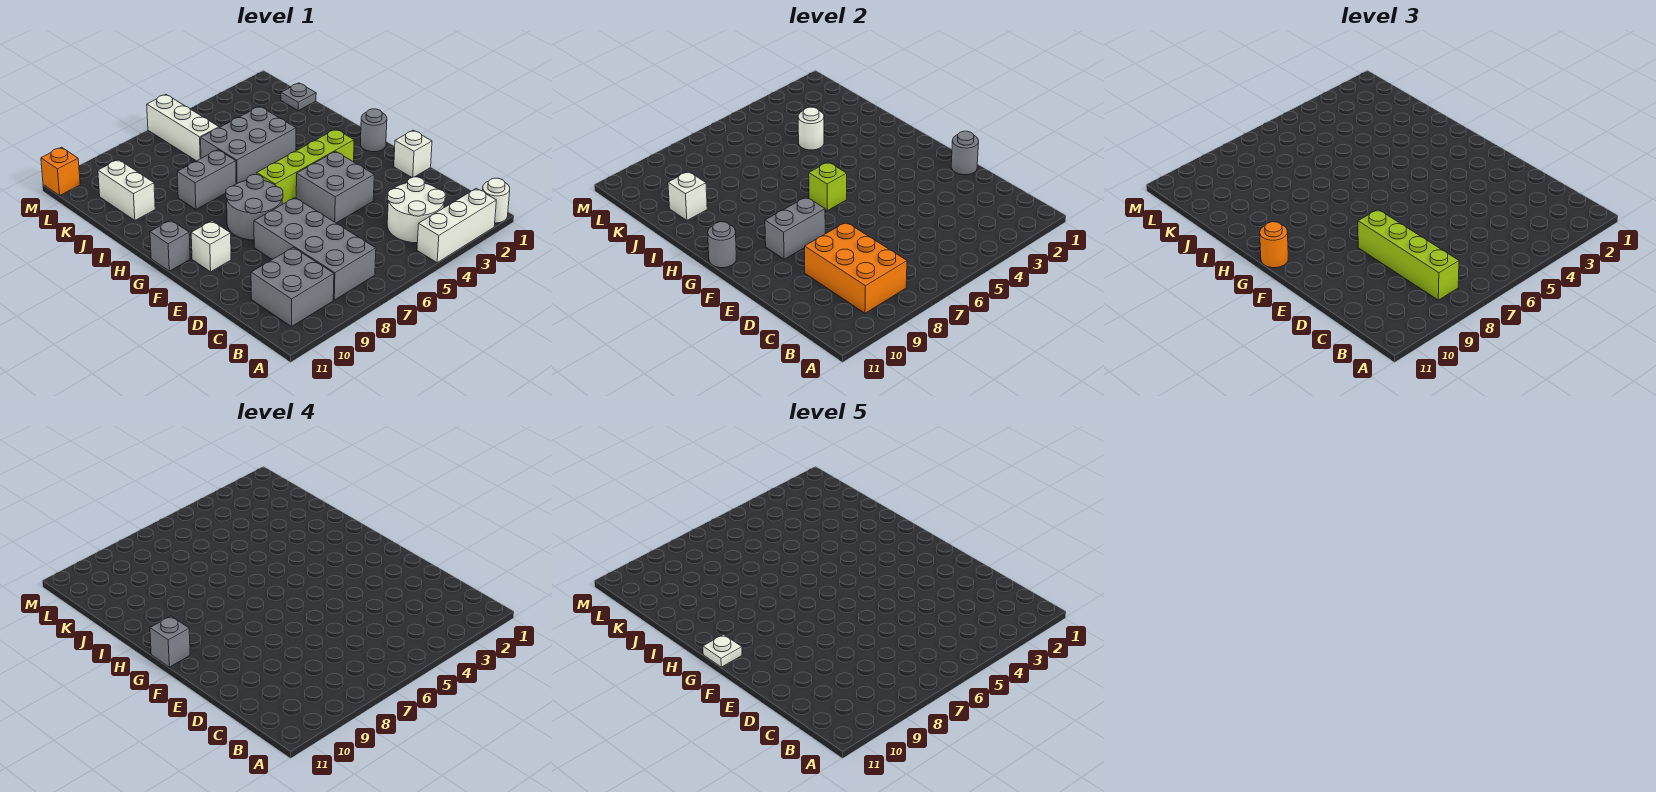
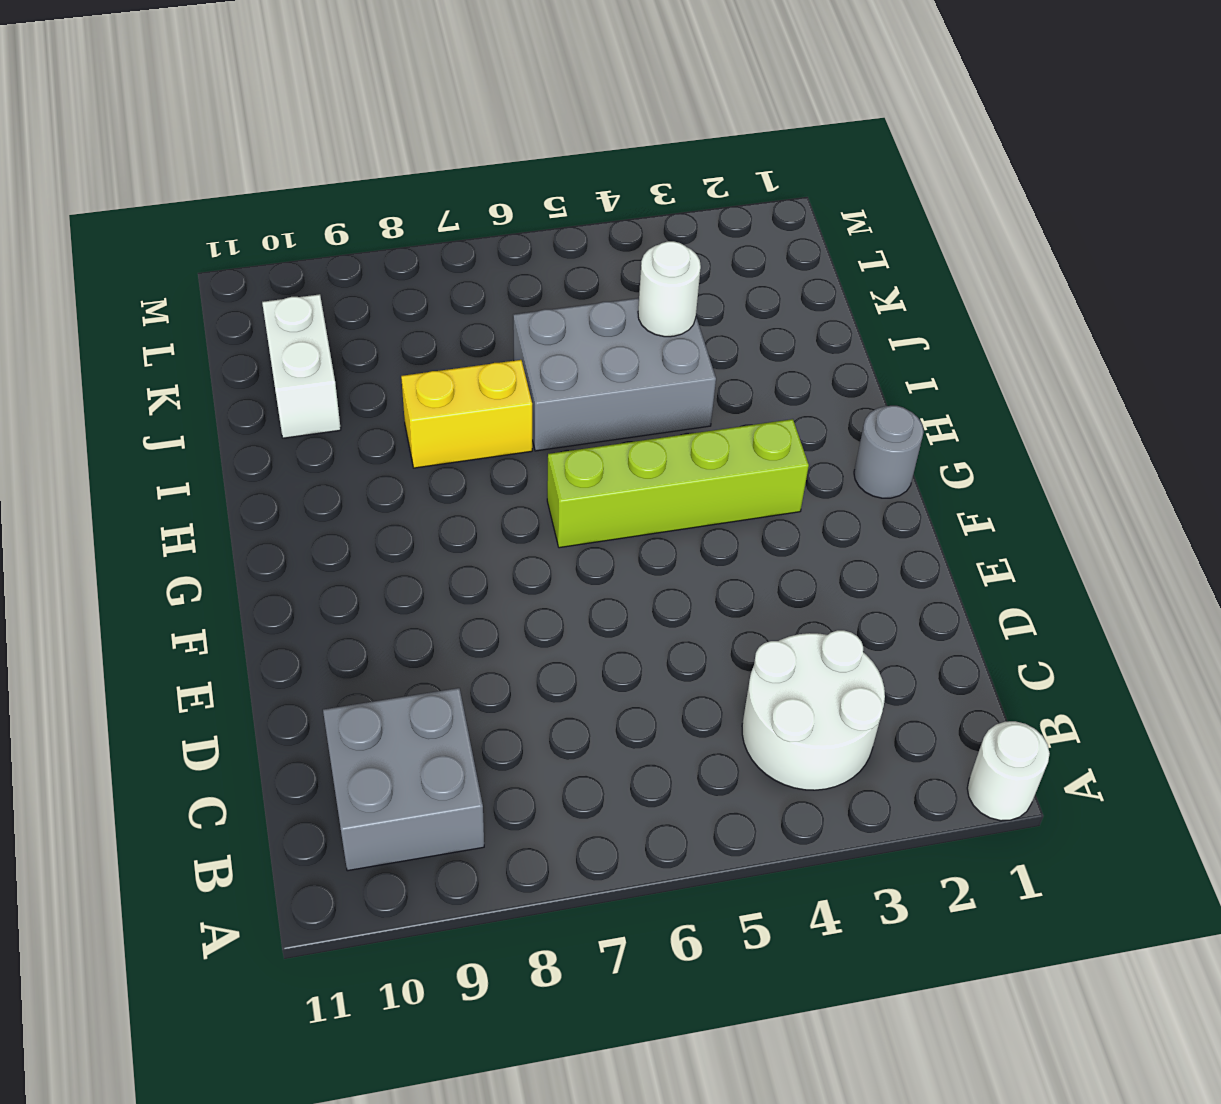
yellow brick I7:I8 level 1 -> grey brick I7:I8 level 1
none -> white brick A2:A4 level 1
none -> grey brick B7:E8 level 1
none -> white brick E1 level 1

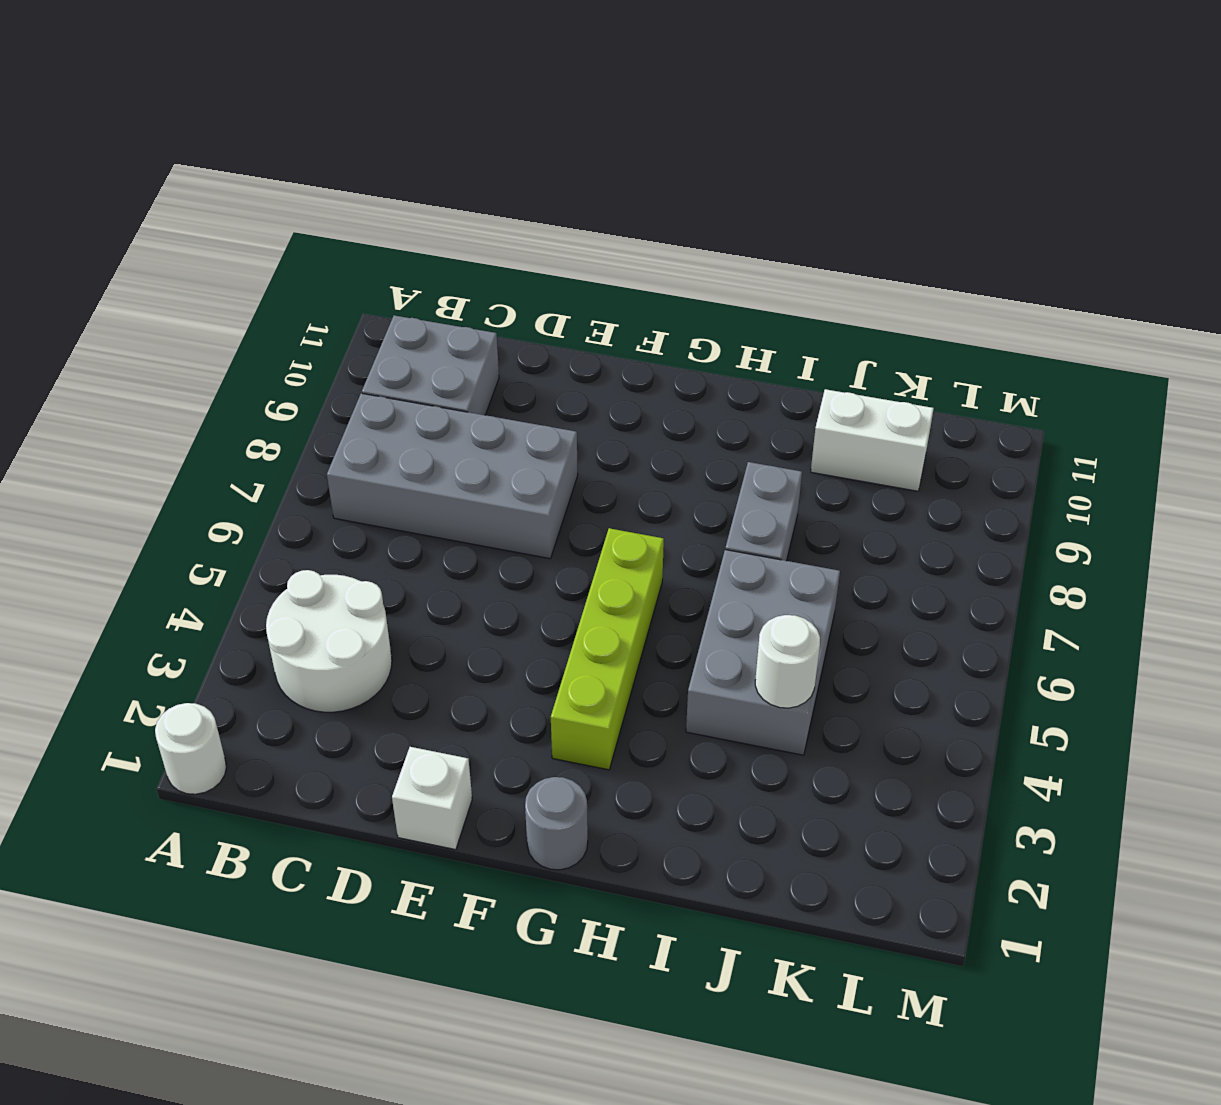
none -> white brick A2:A4 level 1
none -> grey brick E4:F5 level 1
none -> grey round brick F7:G8 level 1

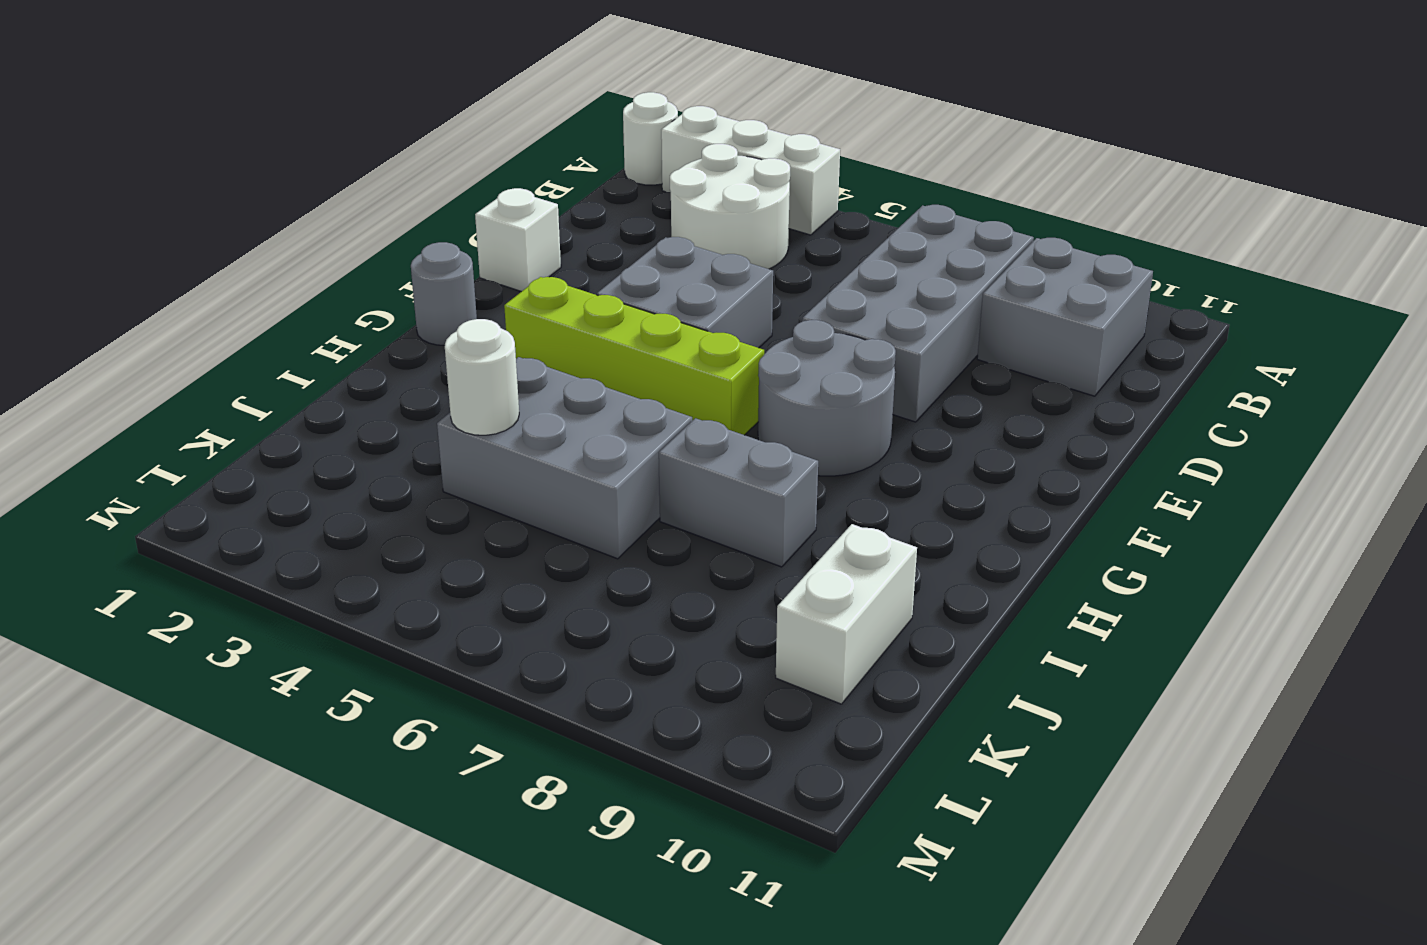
none -> white brick F10 level 1
none -> grey brick G11 level 1
none -> grey plate K1 level 1

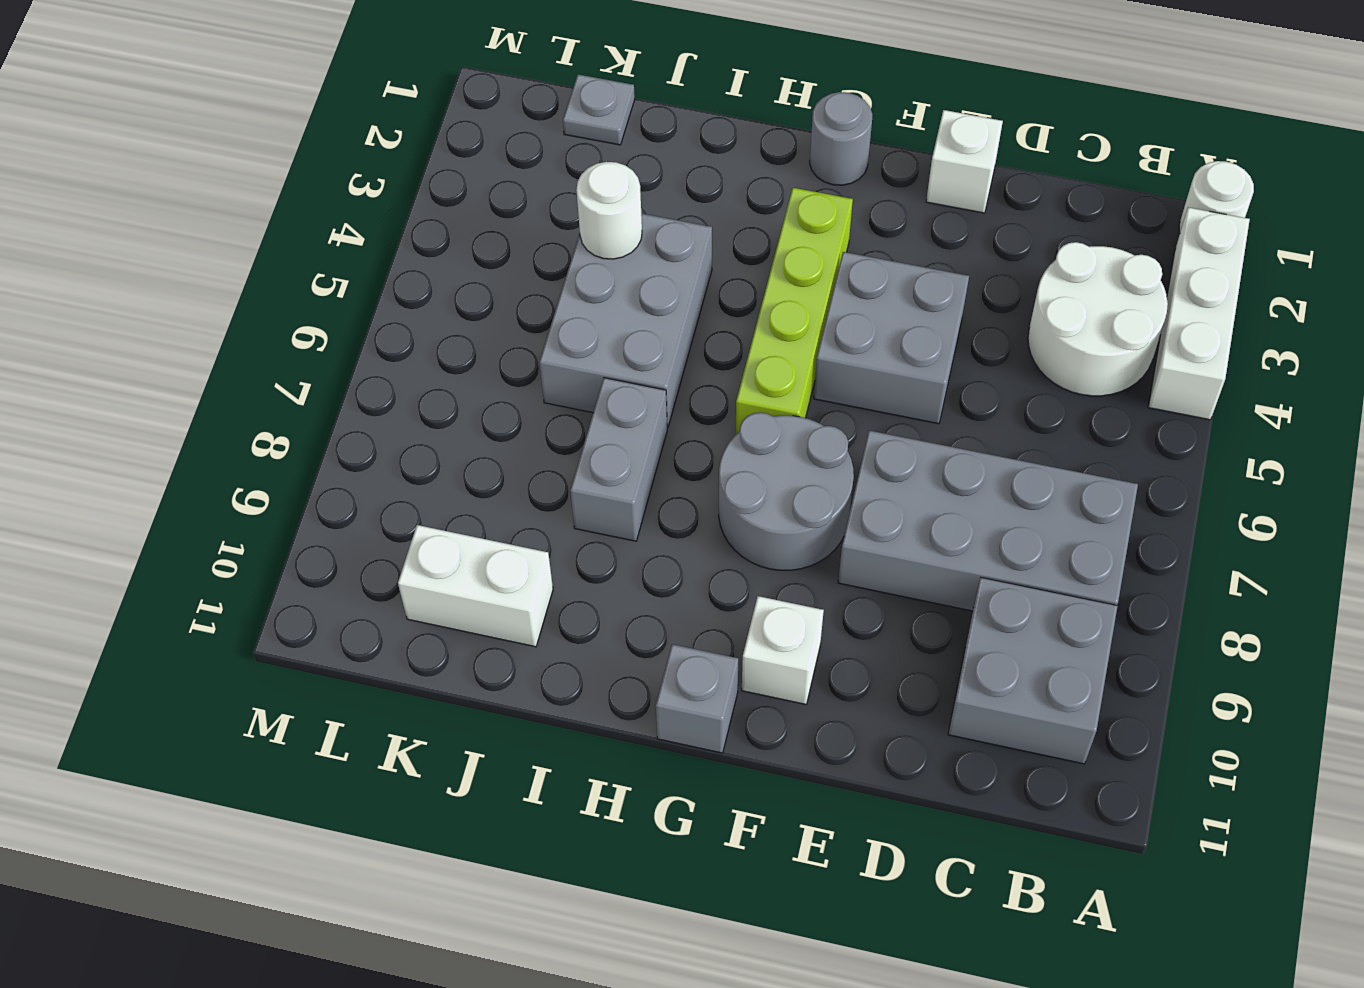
none -> white brick K6:M6 level 1
none -> orange brick M11 level 1
none -> orange brick B8:D9 level 2

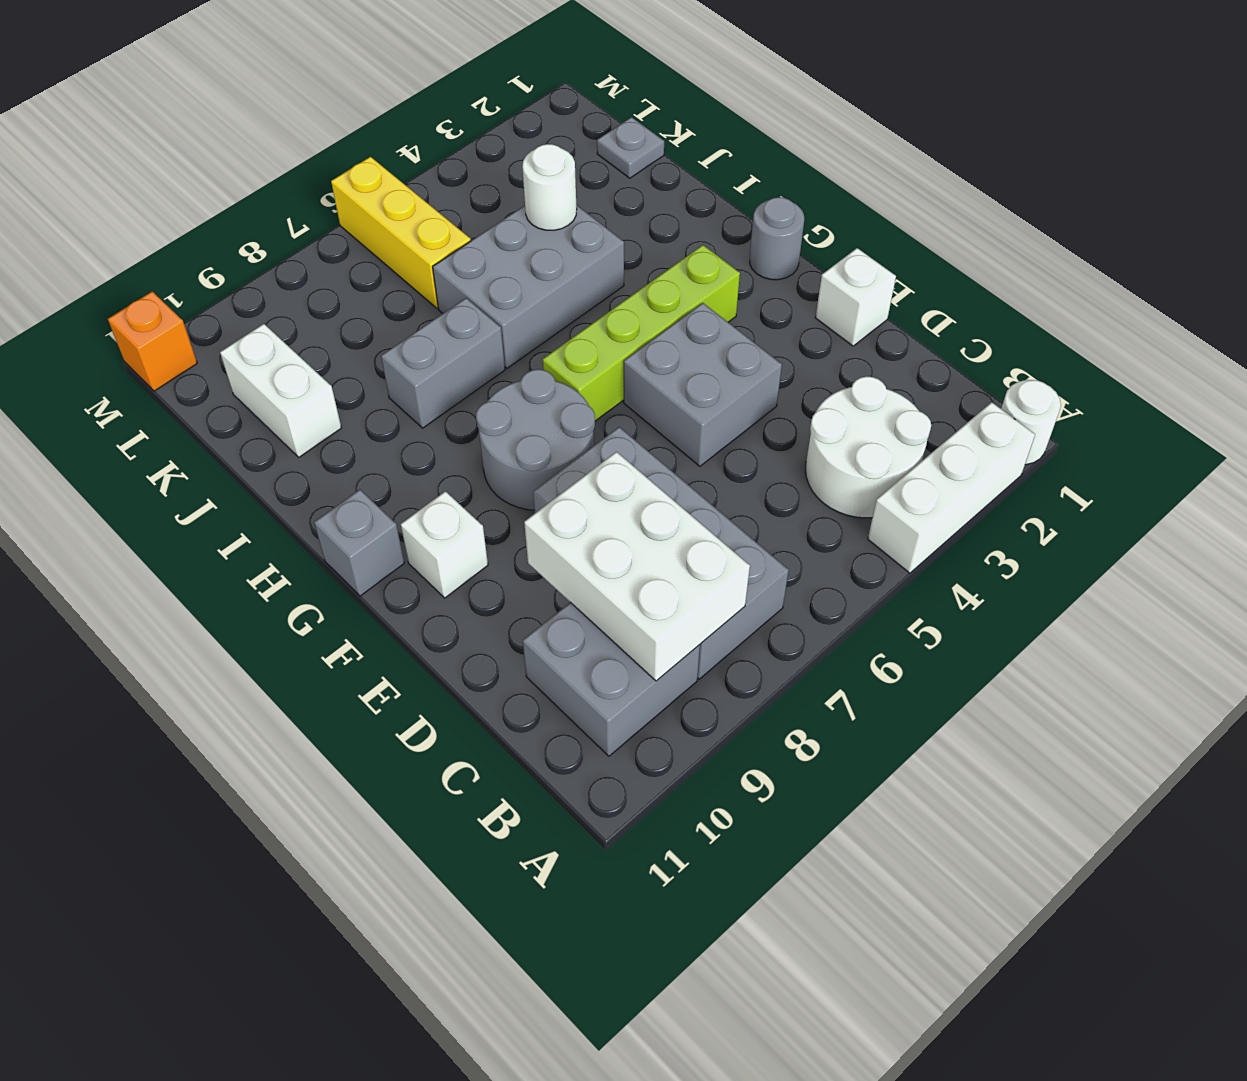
white brick B8:D9 level 2 -> orange brick B8:D9 level 2
yellow brick K6:M6 level 1 -> white brick K6:M6 level 1
none -> grey round brick E1 level 2
none -> grey brick F8:F9 level 2
none -> lime brick G6 level 2

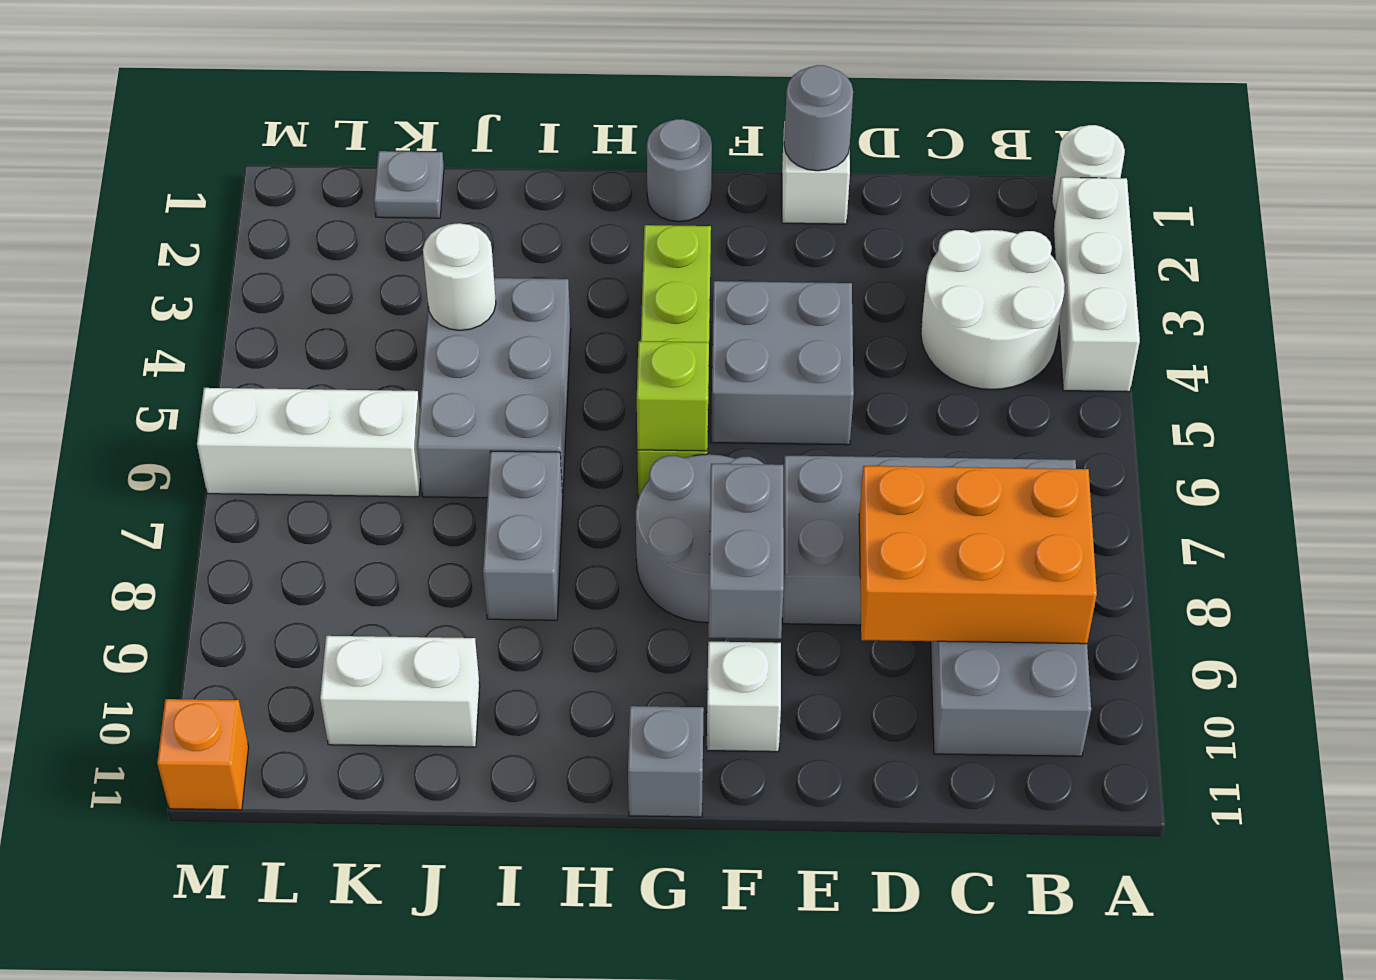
none -> grey round brick G11 level 2
none -> white brick J10 level 2
none -> lime brick B8:E8 level 3

